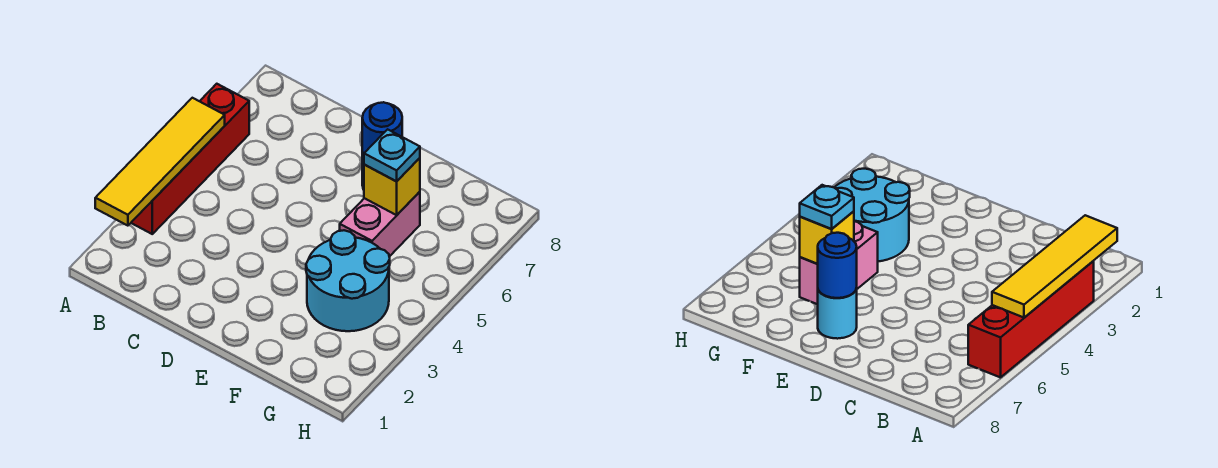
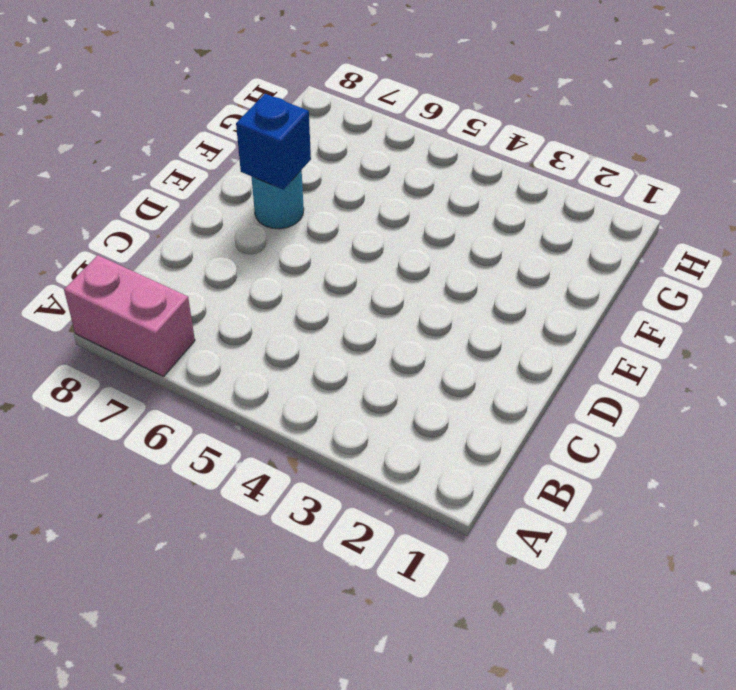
pink brick A7:A8 level 1 -> pink brick F5:F6 level 1
blue brick E7 level 2 -> blue round brick E7 level 2
none -> red brick A3:A6 level 1
none -> cyan round brick F3:G4 level 1

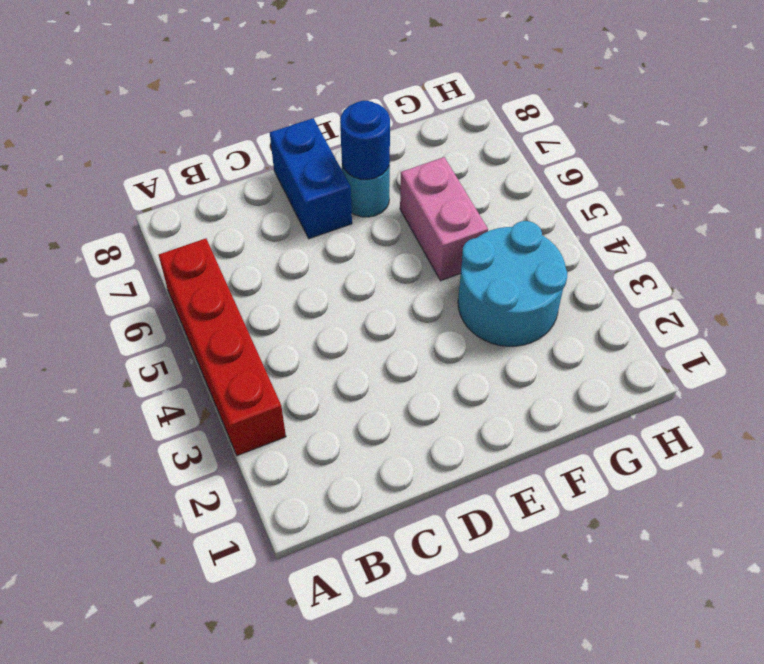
blue brick D7:D8 level 1 -> none
none -> yellow tile A2:A5 level 2
none -> yellow brick F6 level 2

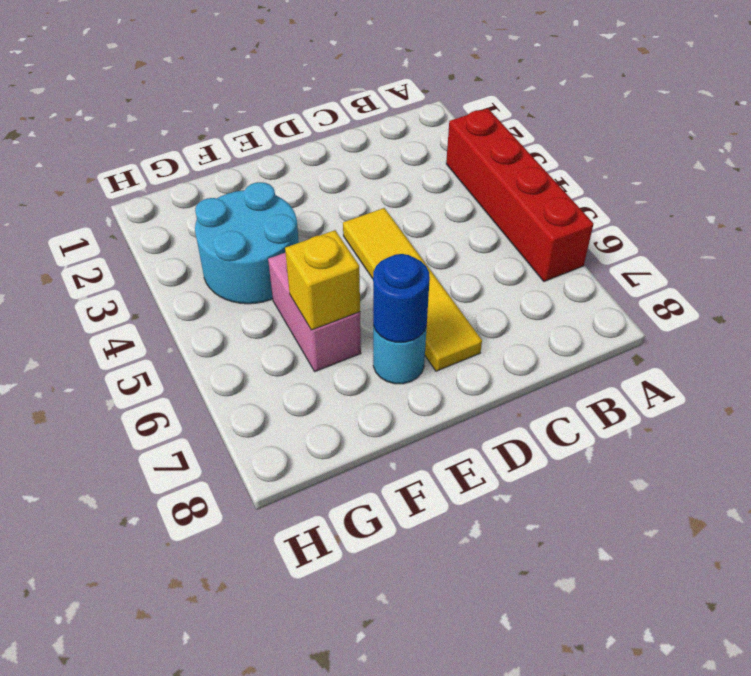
yellow tile D4:D7 level 1 -> yellow tile A2:A5 level 2
none -> cyan plate F6 level 3

